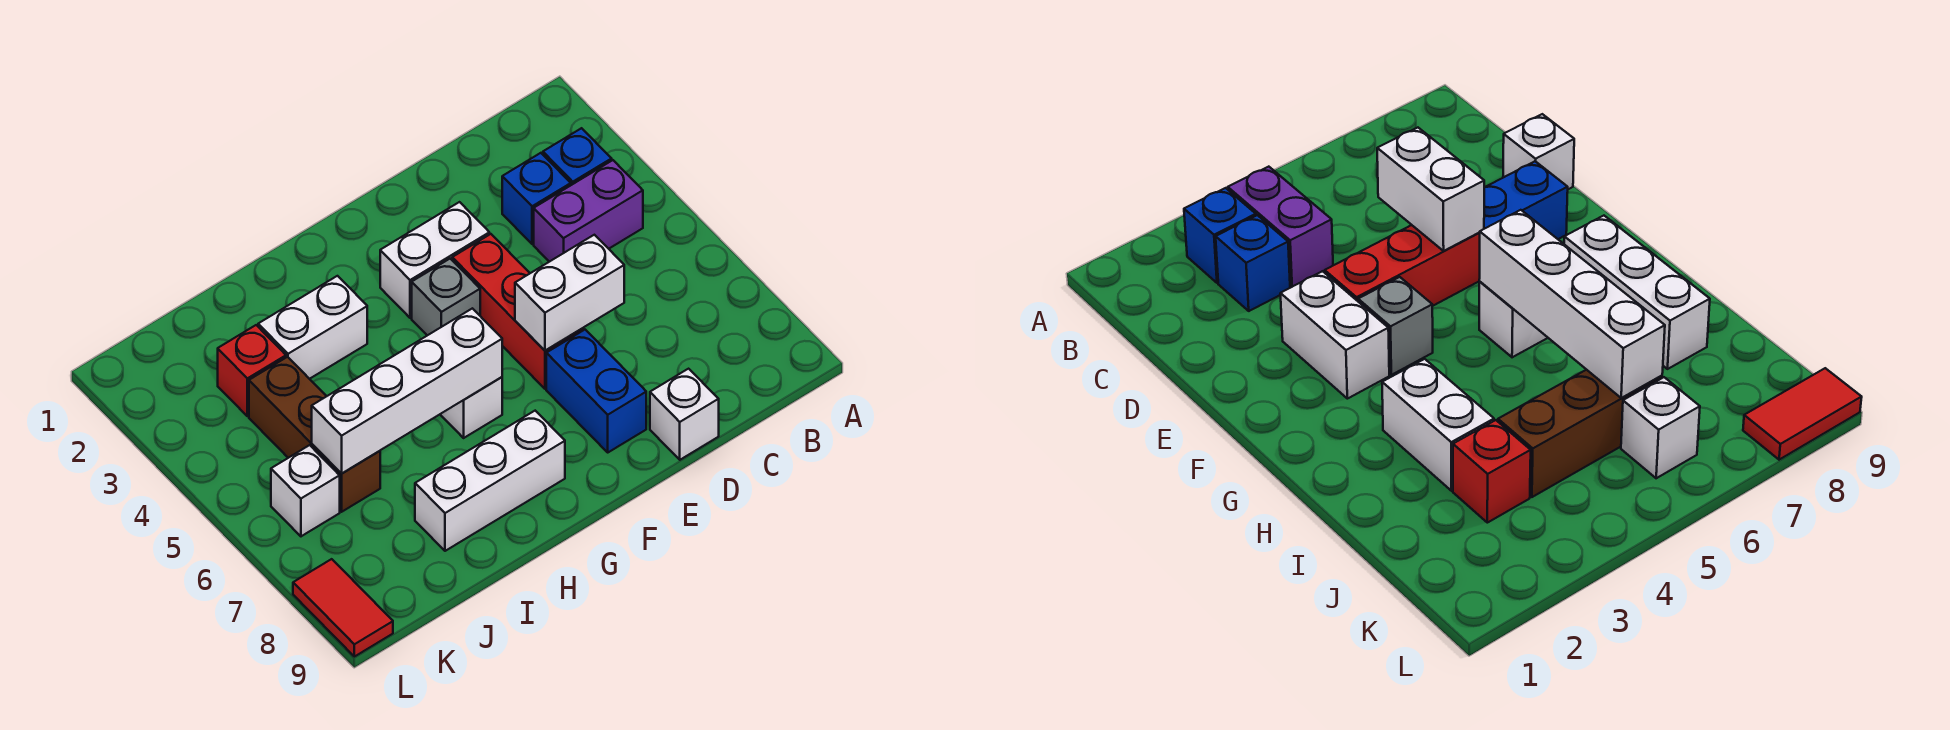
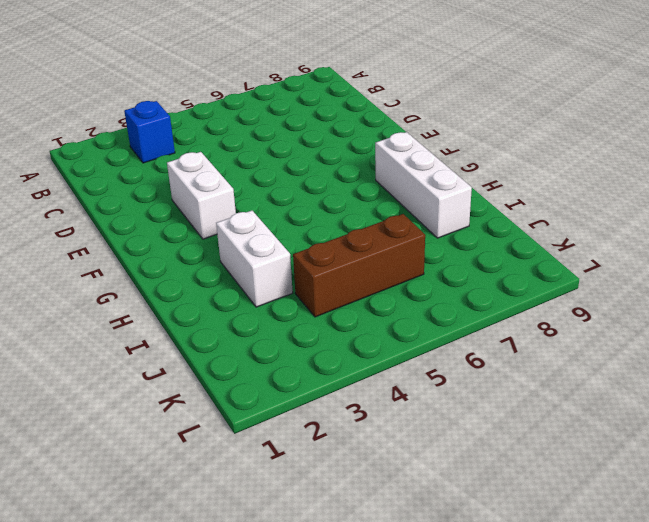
none -> purple brick B4:C4 level 1
none -> blue brick C3 level 1
none -> white brick D9 level 1

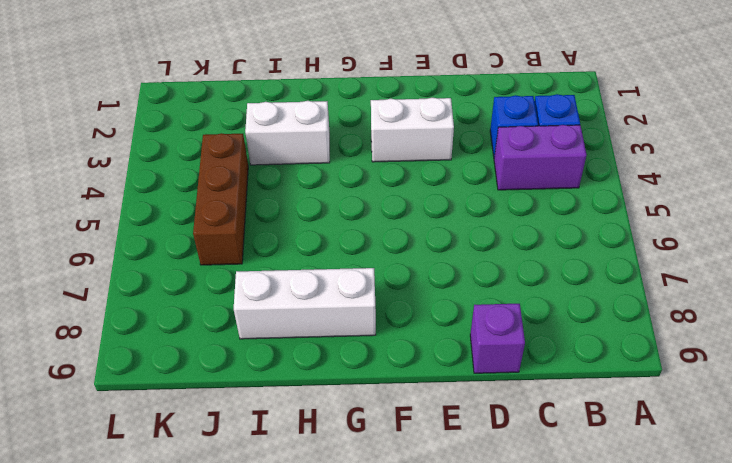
purple brick D9 level 1 -> white brick D9 level 1
none -> red brick E4:E6 level 1
none -> blue brick E7:E8 level 1
none -> grey brick F4 level 1

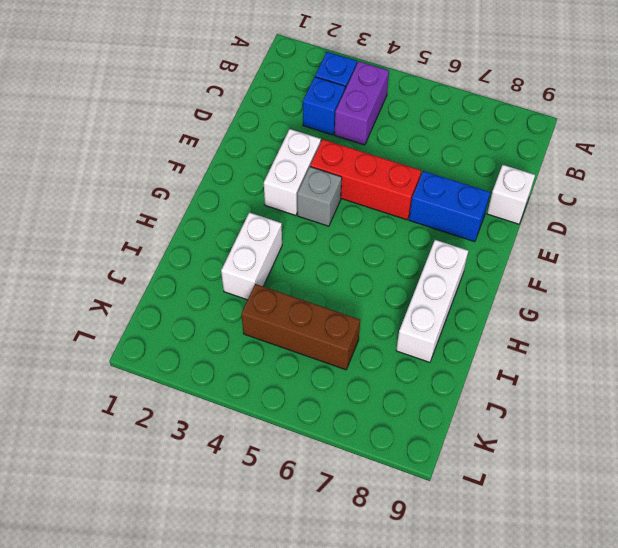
none -> white brick G6 level 1
none -> red brick J3 level 1
none -> white brick K6 level 1

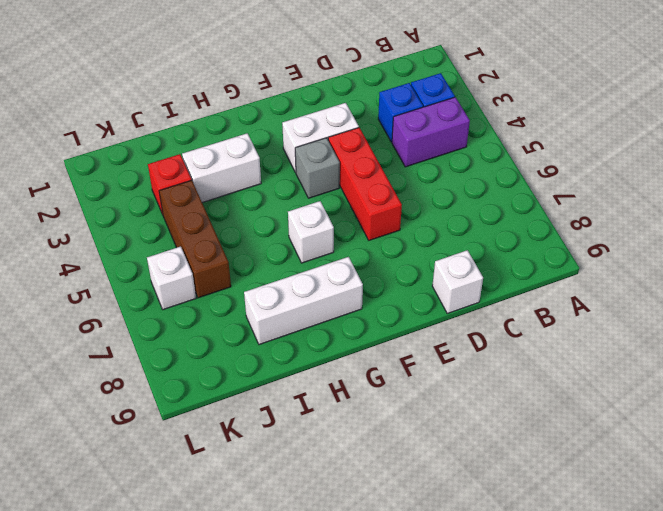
none -> blue brick E7:E8 level 1
none -> red tile L8:L9 level 1
none -> white brick D6:E6 level 2

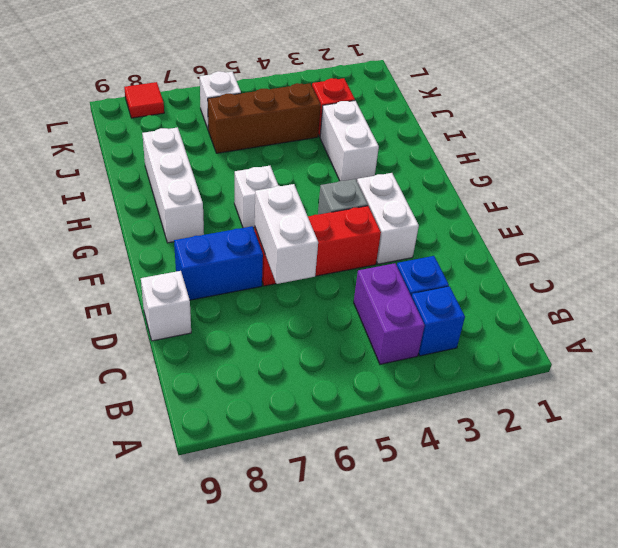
red tile L8 level 1 -> red tile L8:L9 level 1
none -> white brick G6:J6 level 2

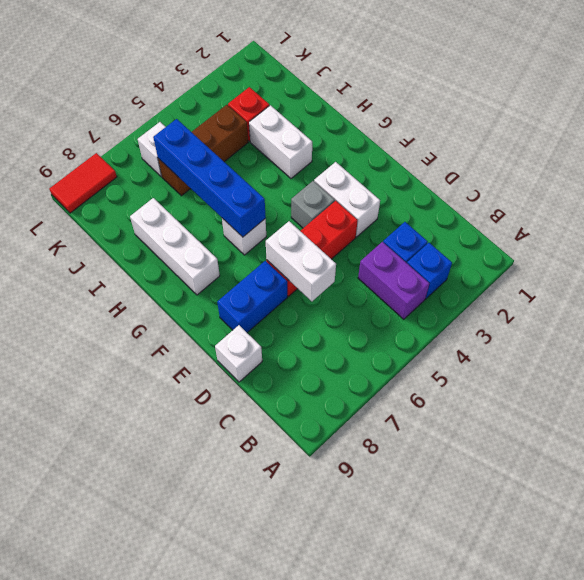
blue brick G6:J6 level 2 -> white brick G6:J6 level 2

